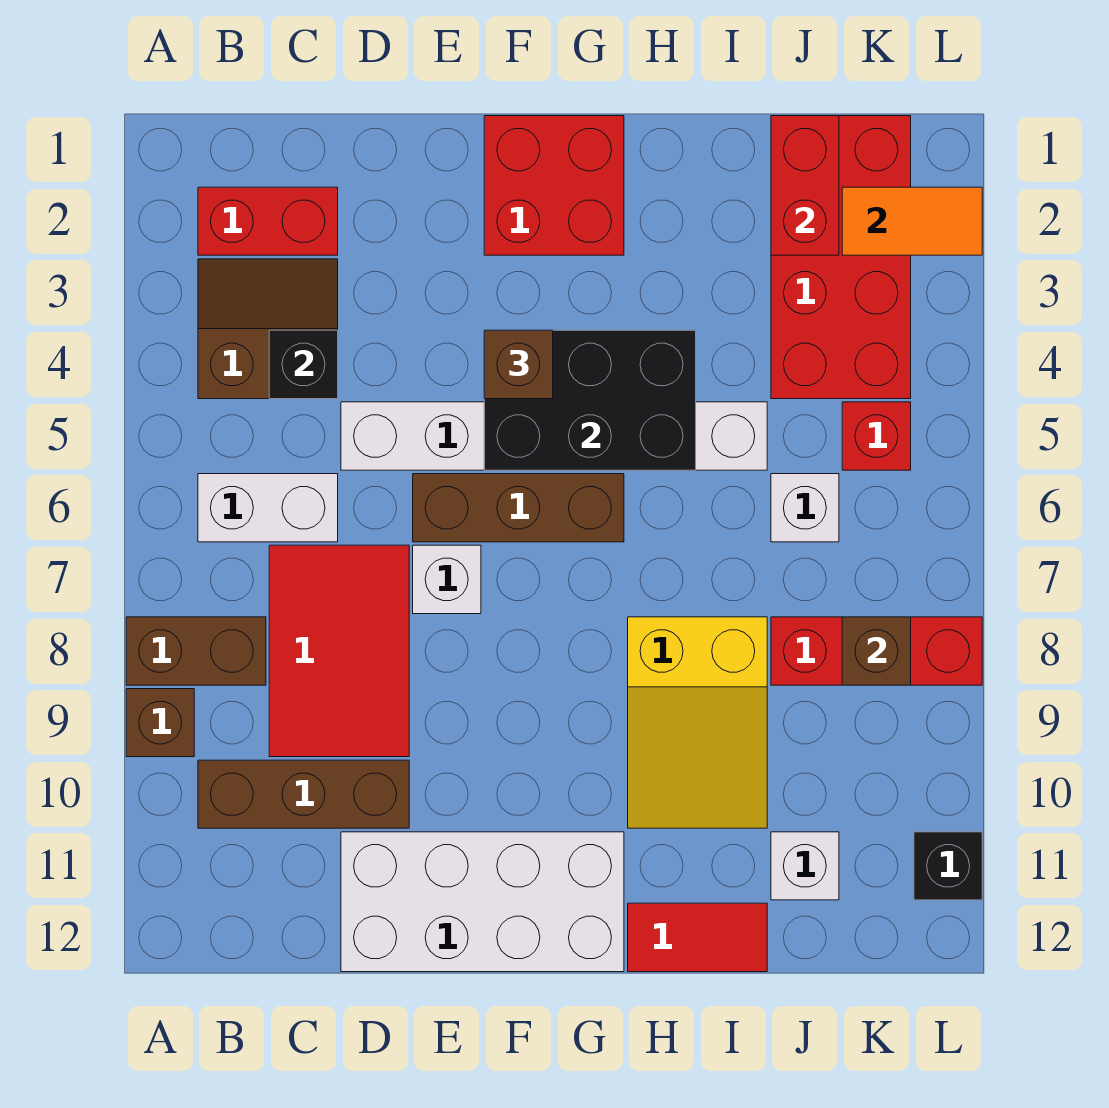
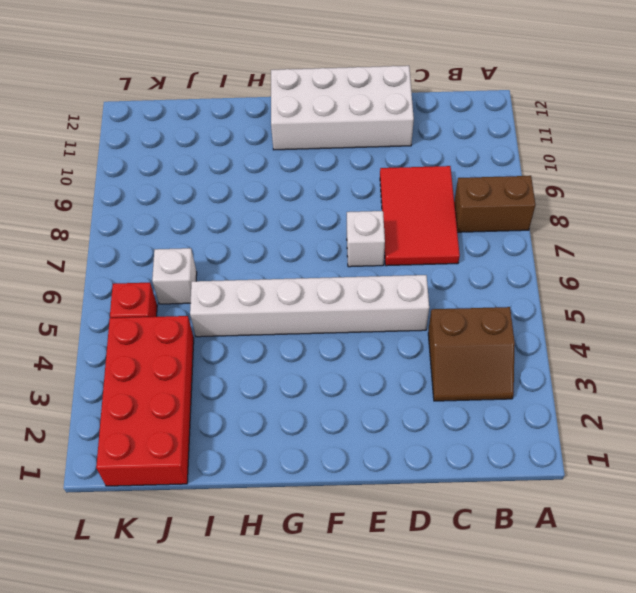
none -> brown brick A9 level 1
none -> red brick B2:C2 level 1
none -> white brick B6:C6 level 1

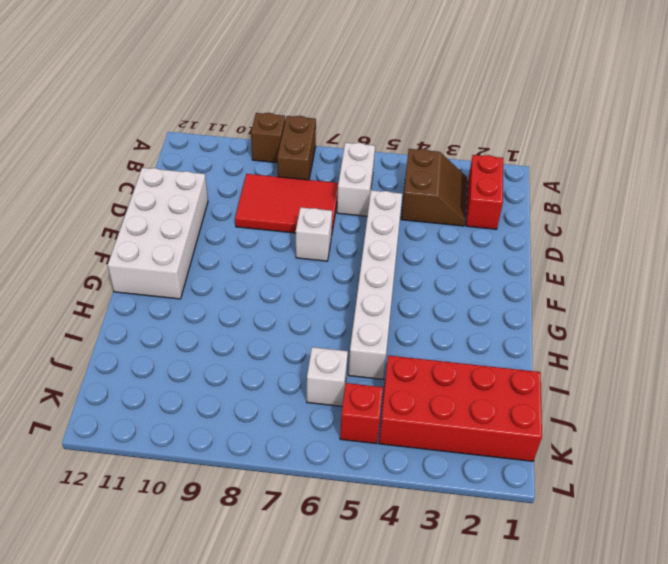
none -> brown brick B10:D10 level 1
none -> brown brick E6:G6 level 1
none -> red brick F1:G2 level 1

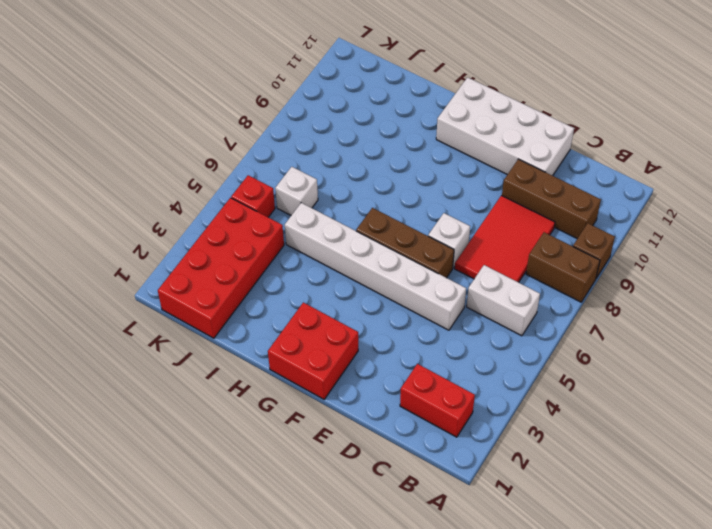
none -> brown slope B3:C4 level 1 top 4
none -> yellow slope H8:I10 level 1 top 8
none -> red tile H12:I12 level 1

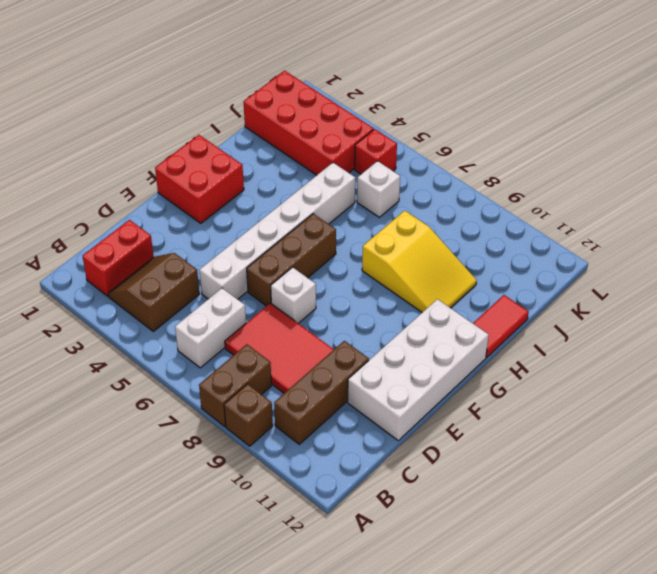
none -> red brick J8:L8 level 1
none -> white brick J11 level 1
none -> black brick L11 level 1

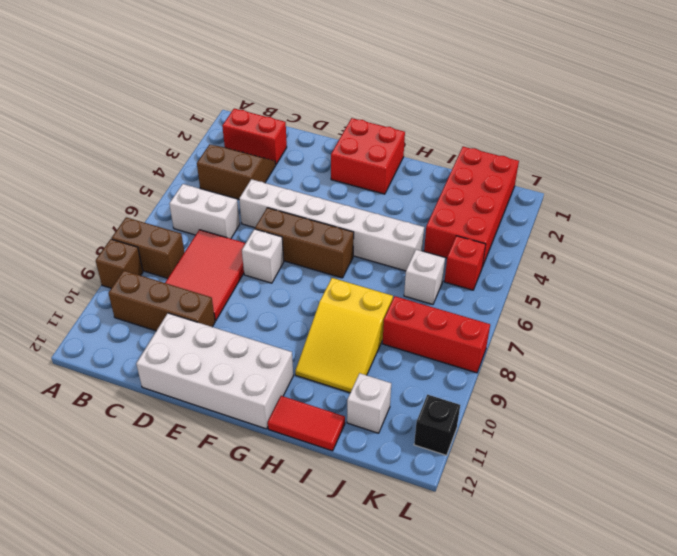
none -> black brick C4 level 2
none -> black brick F4:H5 level 2
none -> red brick J1:J2 level 2

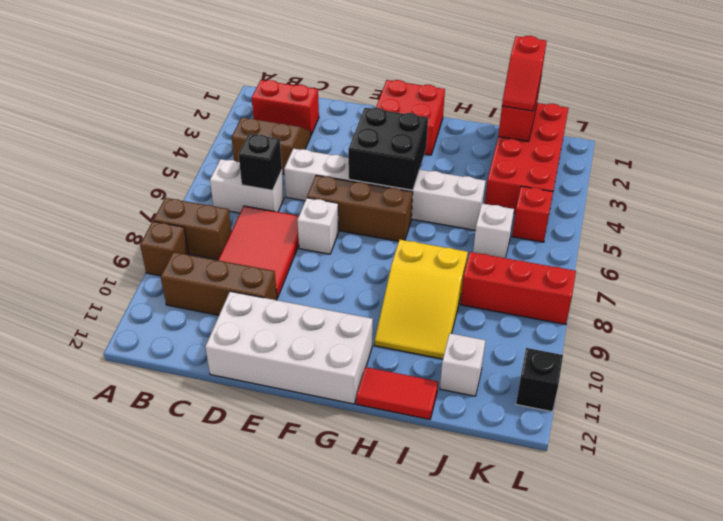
black brick C6 level 2 -> black brick C4 level 2
black brick F4:G5 level 2 -> black brick F4:H5 level 2
red slope J1:J2 level 3 top 1 -> none
none -> orange tile K2:L2 level 2
none -> brown brick K8 level 2
none -> brown brick F4 level 3

